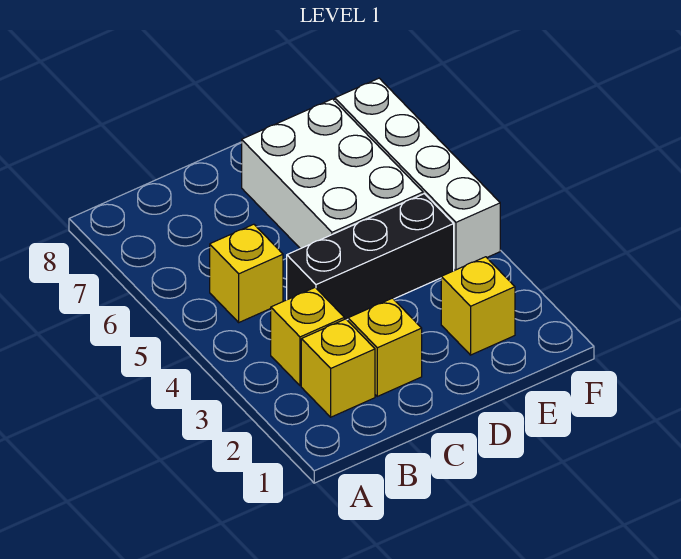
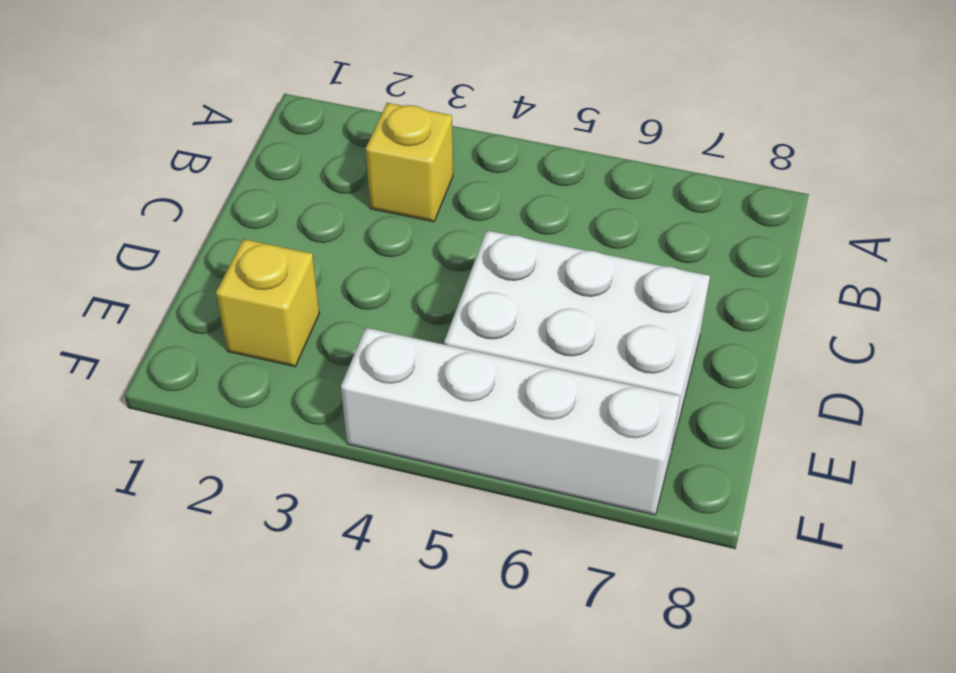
none -> yellow brick B2 level 1
none -> yellow brick B5 level 1

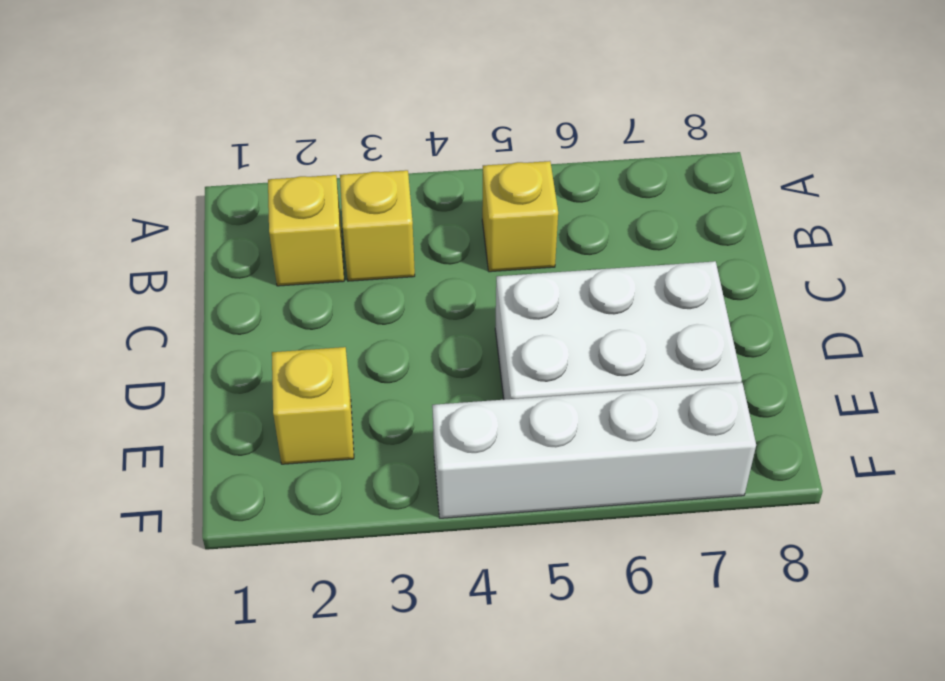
none -> yellow brick C2 level 1
none -> black brick C4:E4 level 1

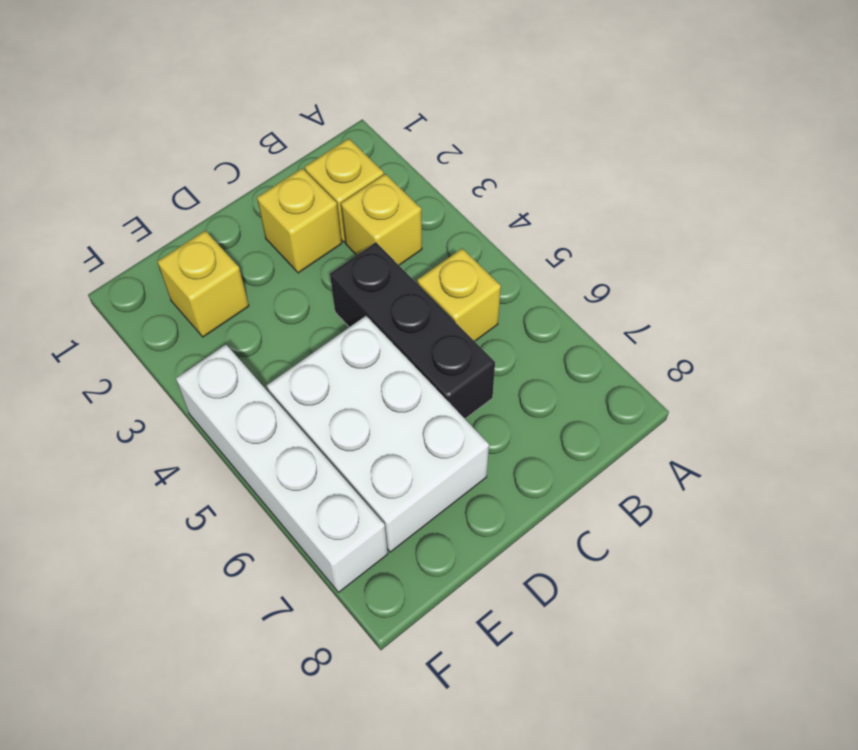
black brick C4:C6 level 1 -> black brick C4:E4 level 1

